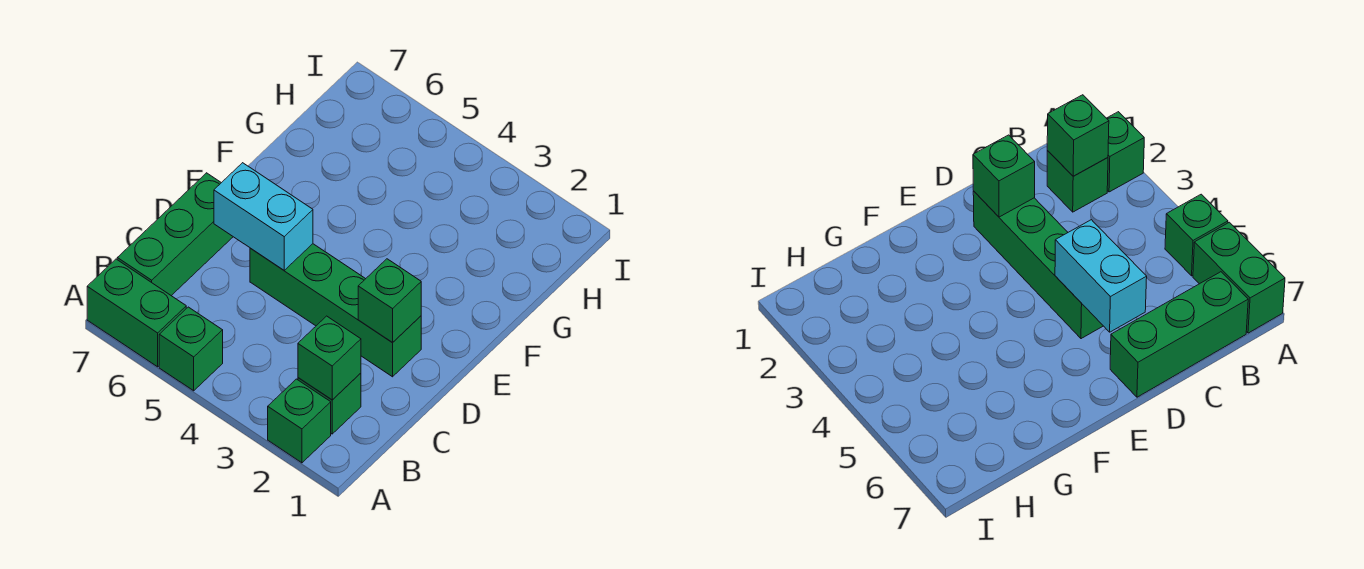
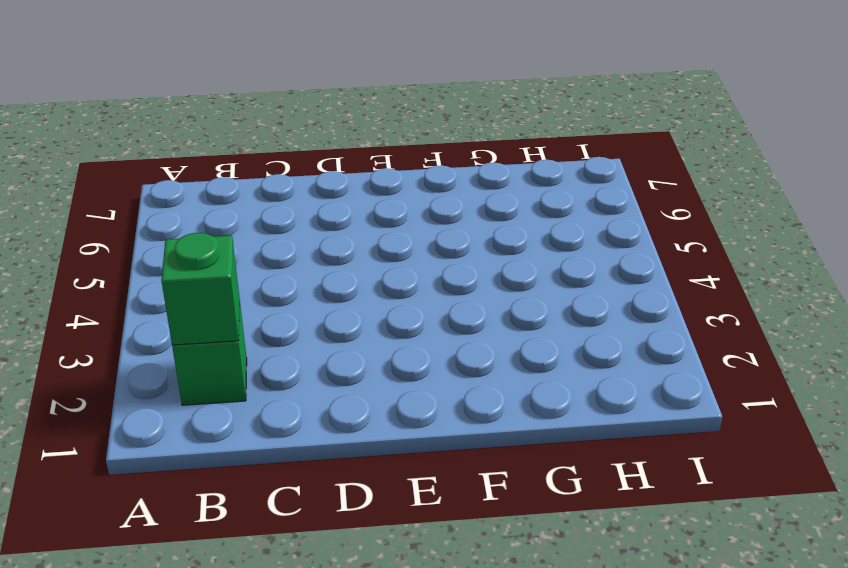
none -> green brick A2 level 1
none -> green brick A5 level 1

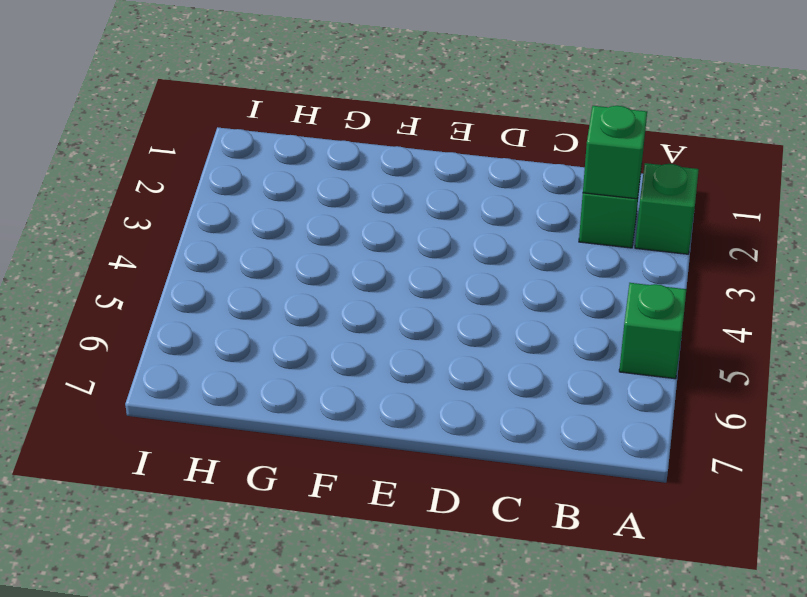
none -> green brick A6:A7 level 1
none -> green brick B7:D7 level 1

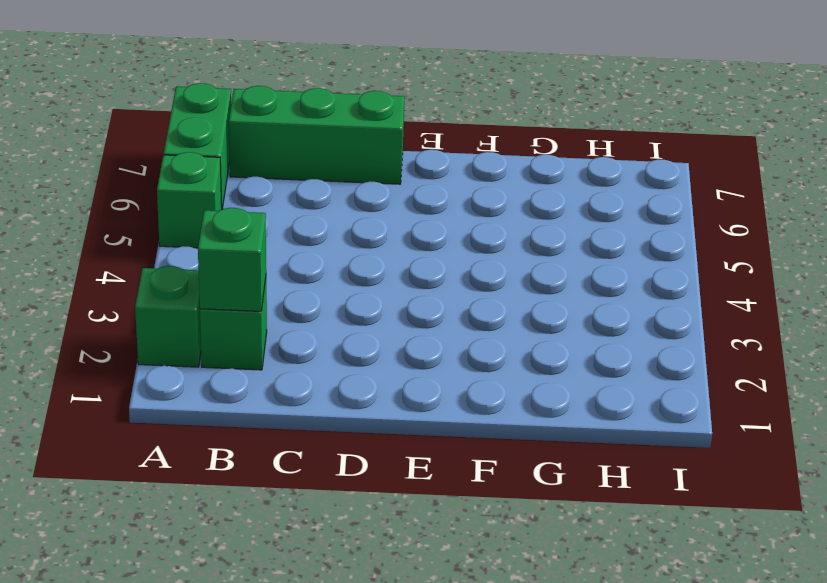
none -> green brick D2:D5 level 1
none -> green brick D2 level 2

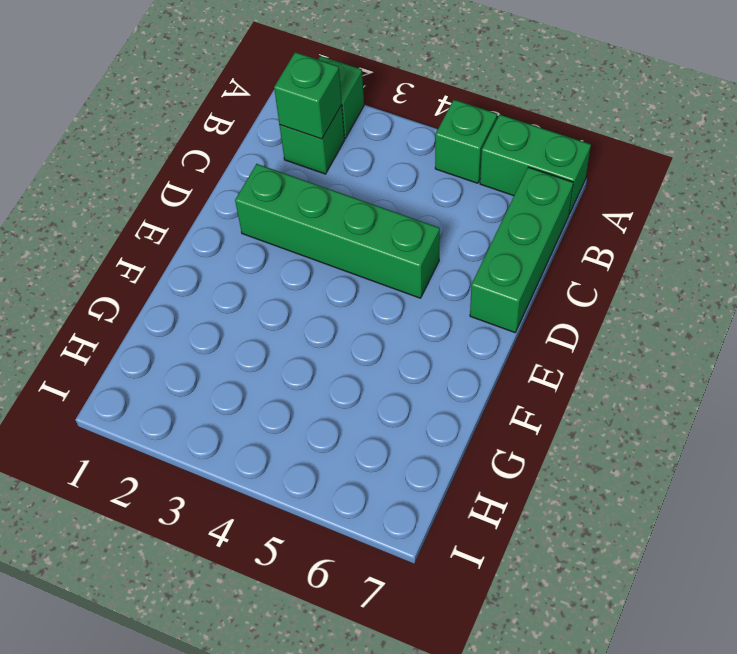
none -> green brick D2 level 2
none -> cyan brick D5:D6 level 2

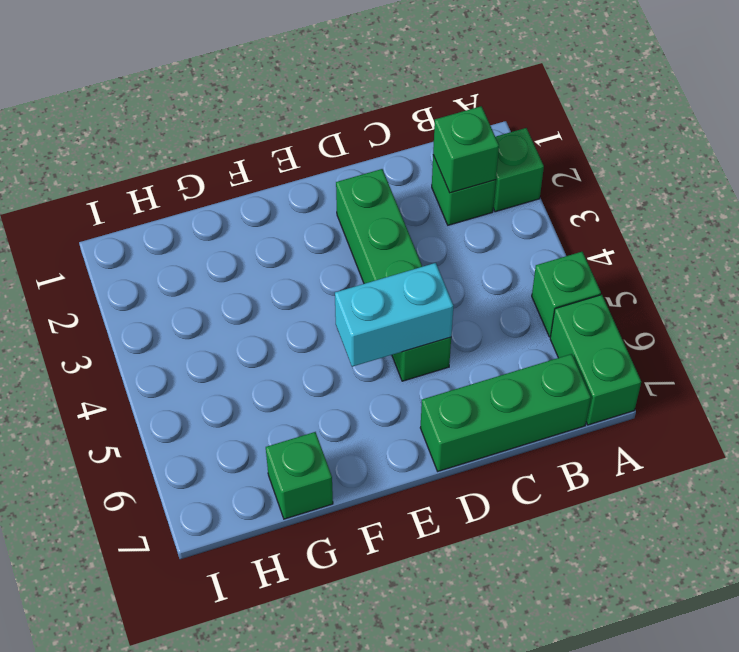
cyan brick D5:E5 level 2 -> cyan brick D5:D6 level 2
green brick G7 level 1 -> green brick D2 level 2

